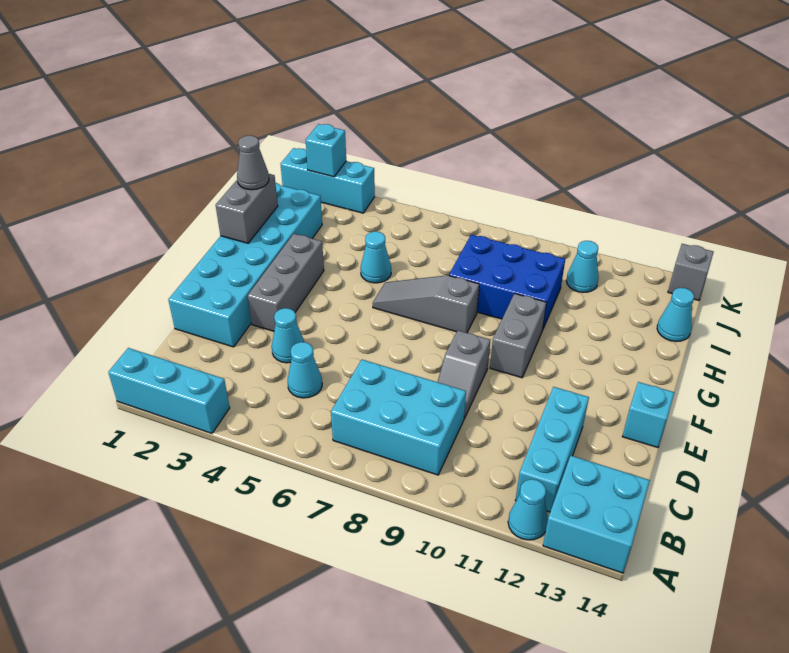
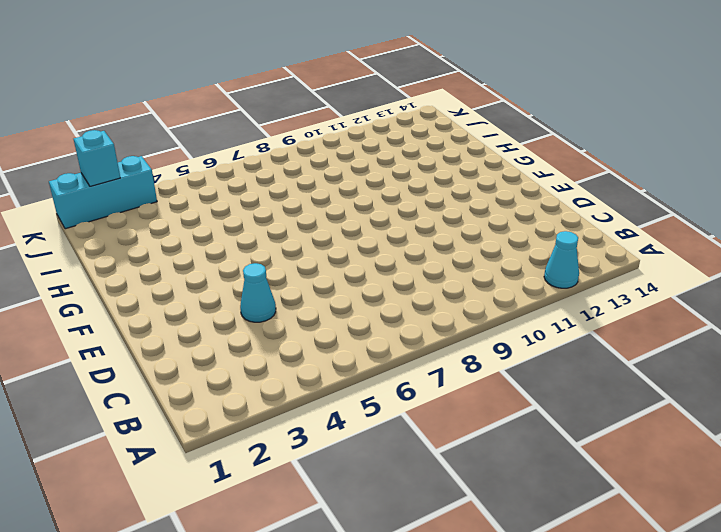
none -> cyan brick A1:A3 level 1
none -> cyan brick A13:B14 level 1
none -> cyan brick B7:C9 level 1

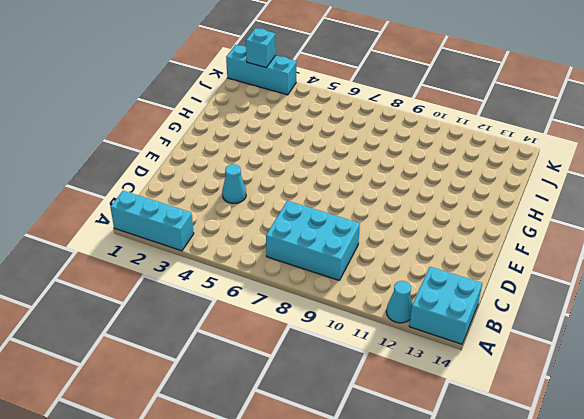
none -> cyan brick B12:D12 level 1
none -> cyan cone C5 level 1
none -> cyan brick D1:I2 level 1

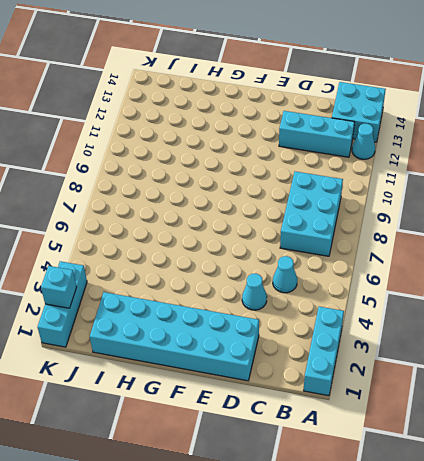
none -> grey slope D9:E9 level 1 top E
none -> grey brick E3:G3 level 1
none -> cyan brick E14 level 1

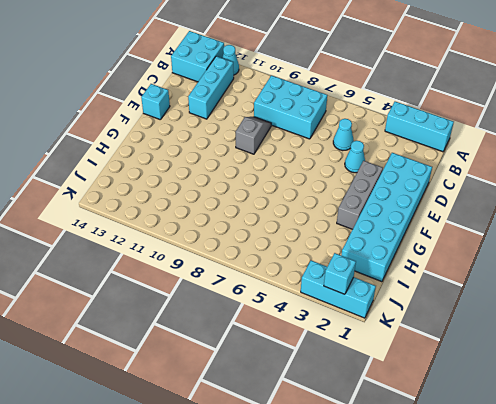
none -> grey brick F10:G10 level 1
none -> grey slope G6:G8 level 1 top 8
none -> cyan cone H5 level 1

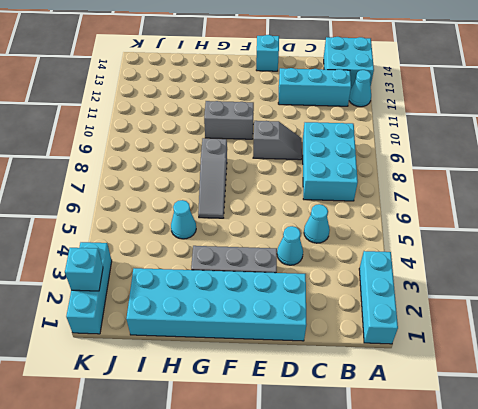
none -> blue brick H8:I10 level 1
none -> cyan cone I14 level 1
none -> cyan cone J11 level 1

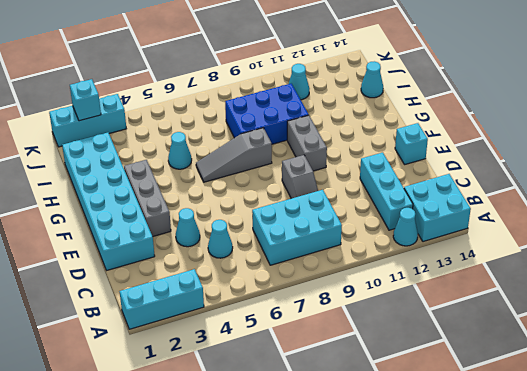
none -> grey brick K14 level 1
none -> grey brick G1:H1 level 2
none -> grey cone H1 level 3

